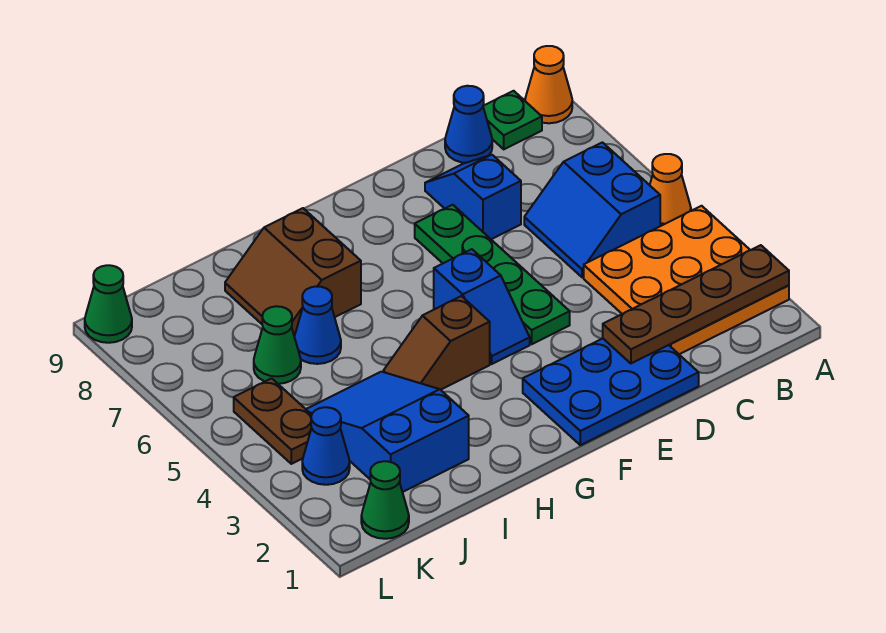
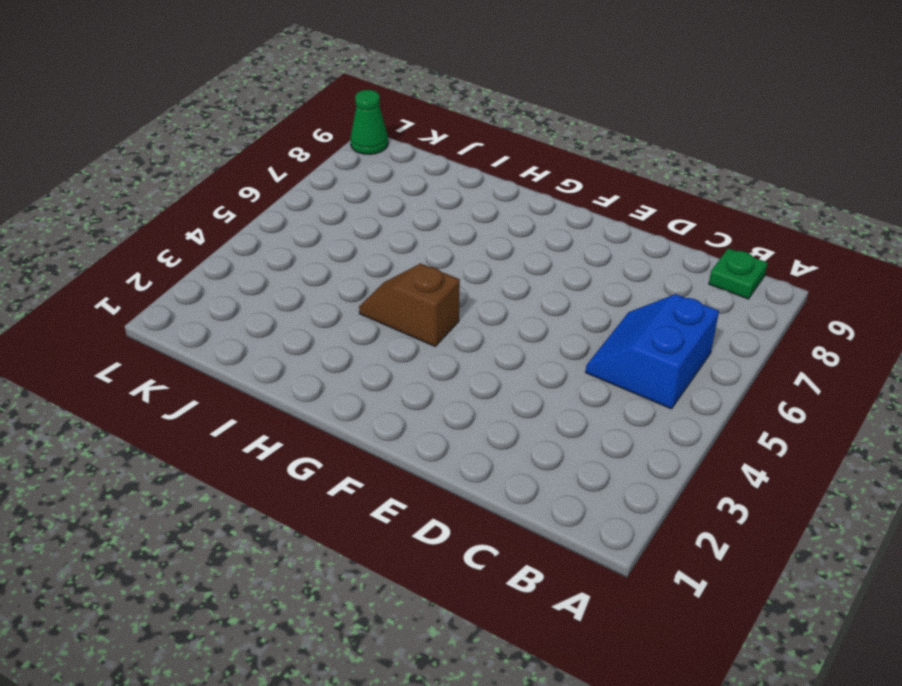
none -> orange plate A2:C4 level 1
none -> orange cone A5 level 1
none -> orange cone A9 level 1

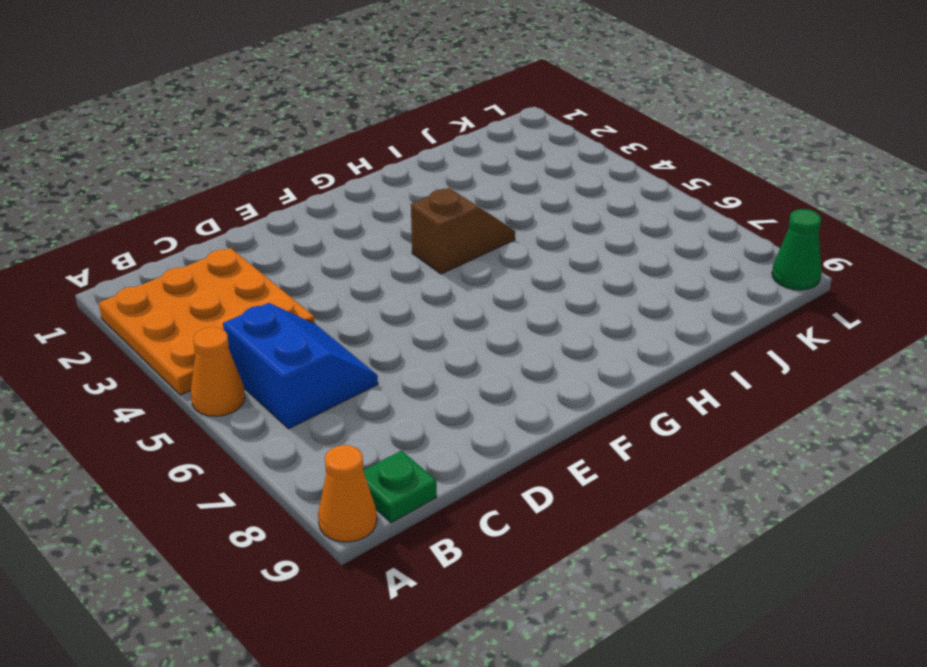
none -> blue cone C9 level 1
none -> blue plate D1:F2 level 1
none -> blue slope D7:D8 level 1 top 7

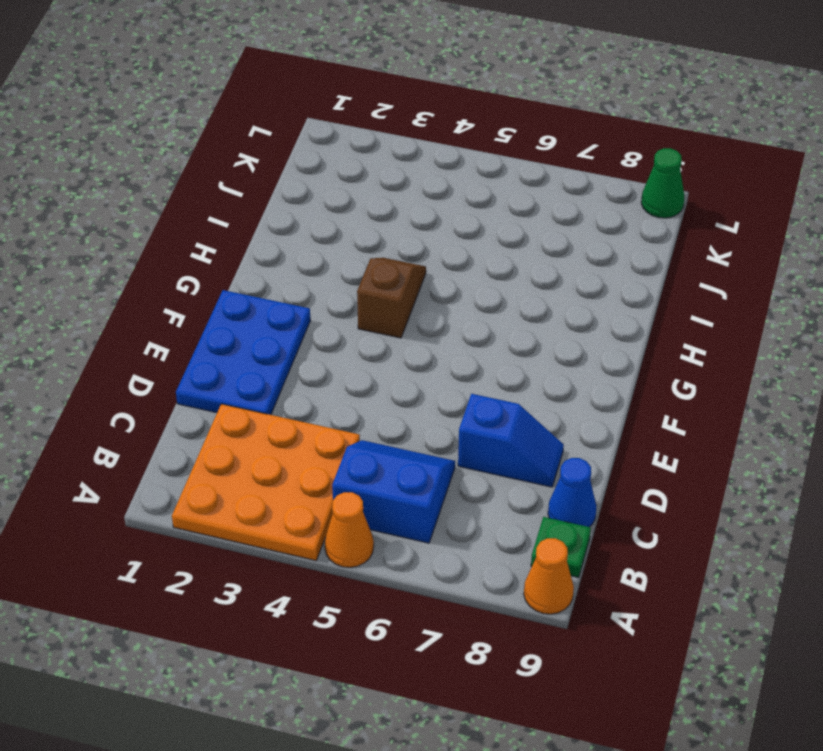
none -> green plate E4:E7 level 1
none -> blue slope F4:F5 level 1 top 5
none -> brown slope H7:I8 level 1 top H

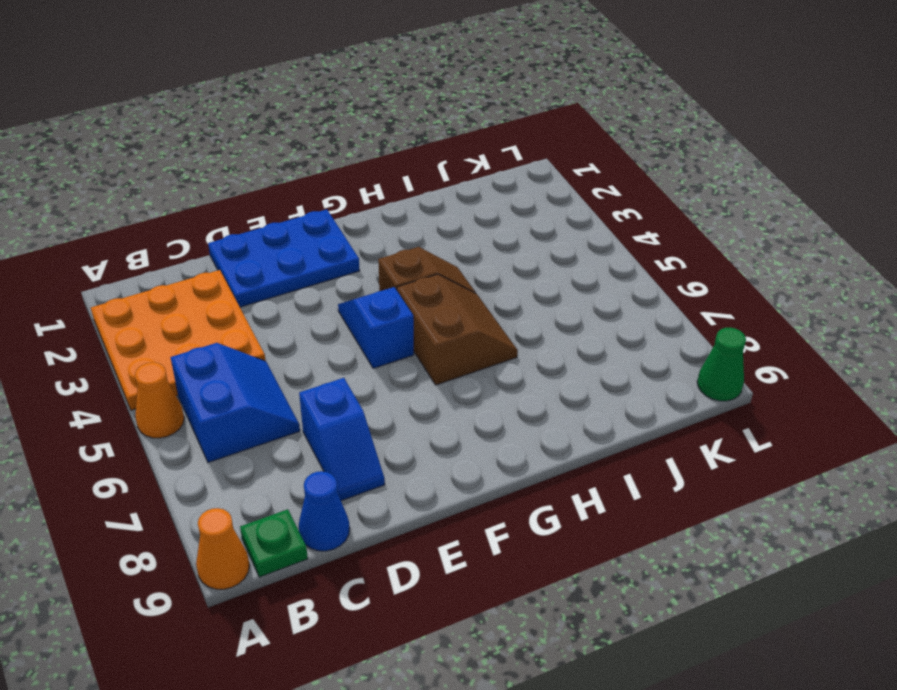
brown slope G5:H6 level 1 top G -> brown slope H7:I8 level 1 top H
none -> green plate E4:E7 level 1
none -> blue slope I2:J4 level 1 top 2
none -> blue cone I6 level 1

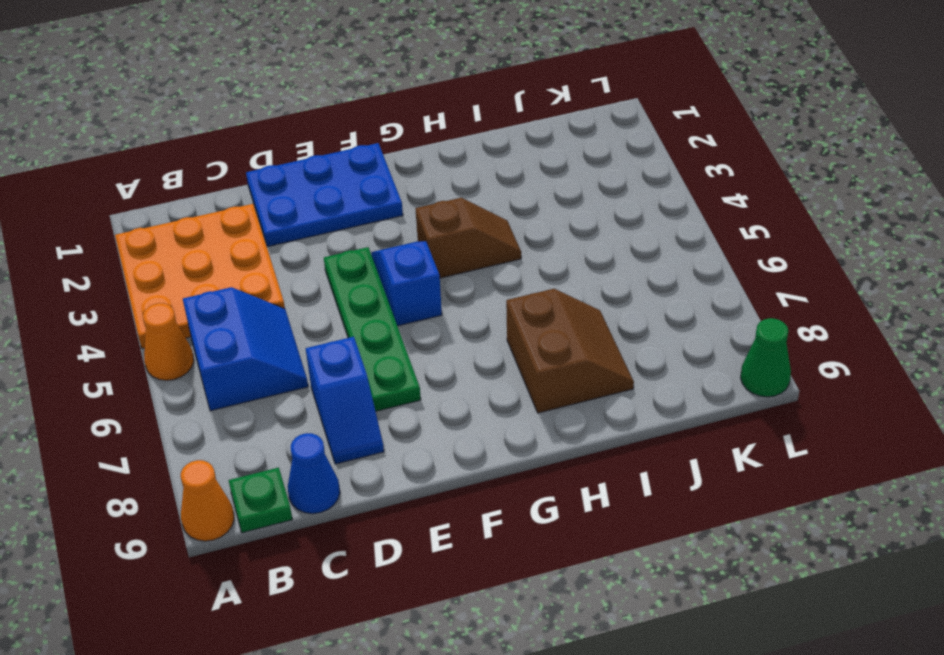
none -> blue slope I2:J4 level 1 top 2
none -> blue cone I6 level 1
none -> green cone J6 level 1

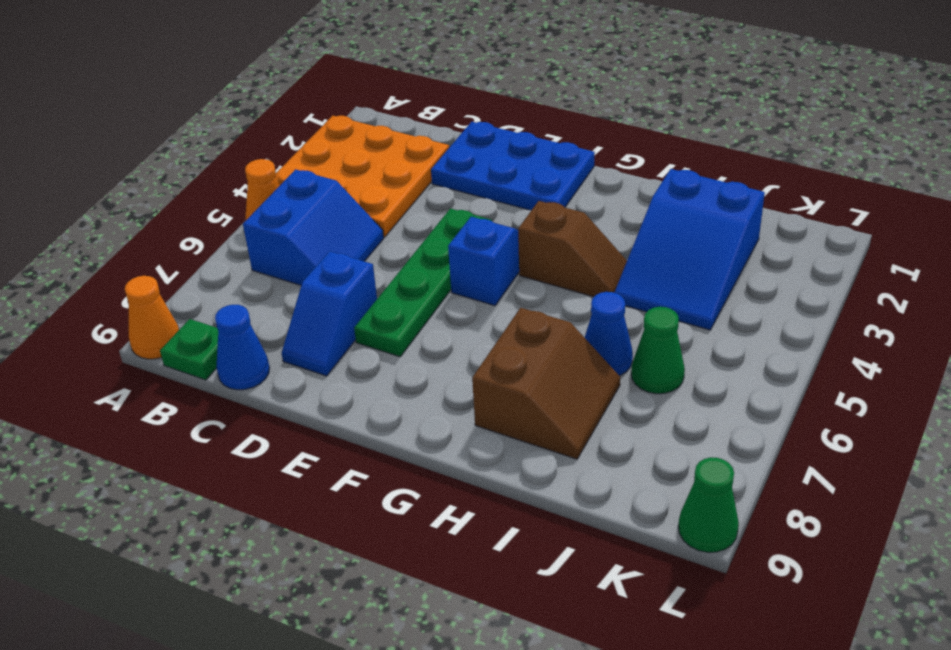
none -> green cone K1 level 1
none -> blue cone K3 level 1
none -> brown plate K4:K5 level 1

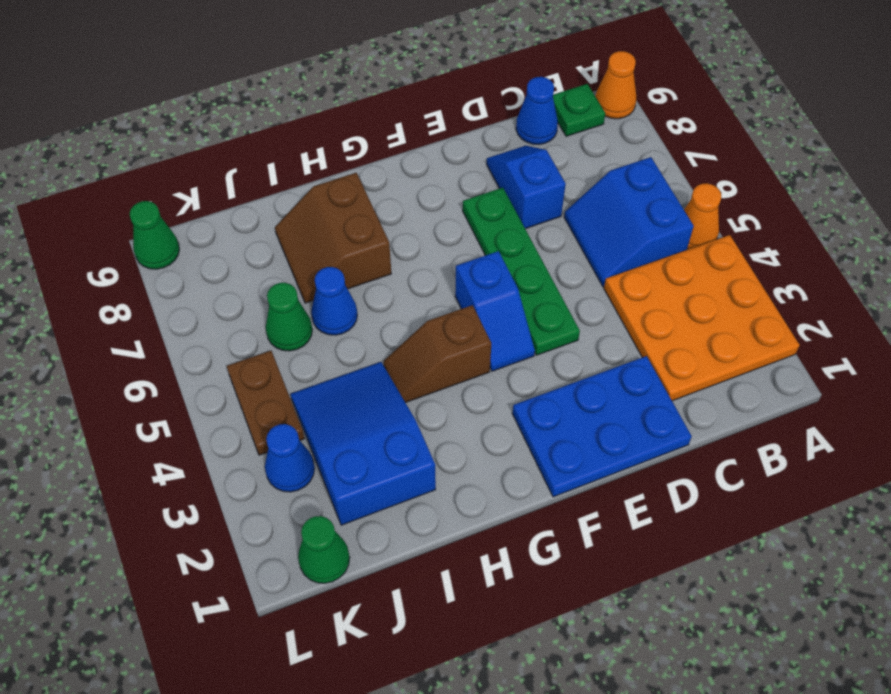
none -> brown plate A2:D2 level 2

